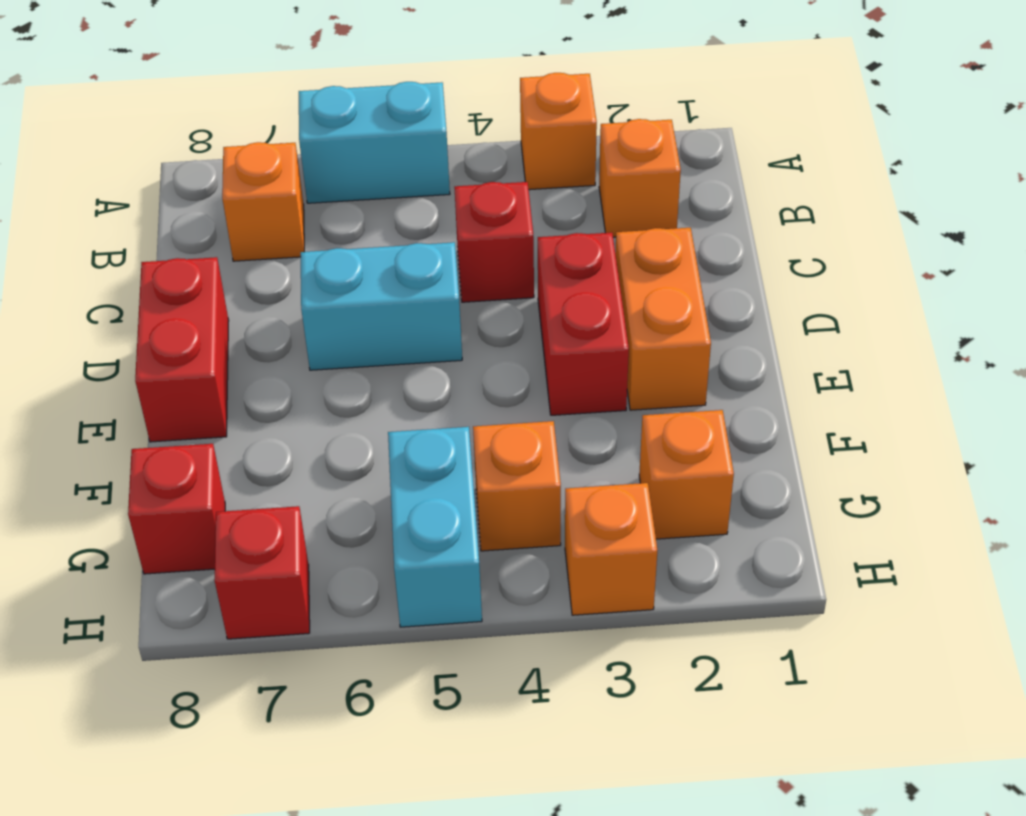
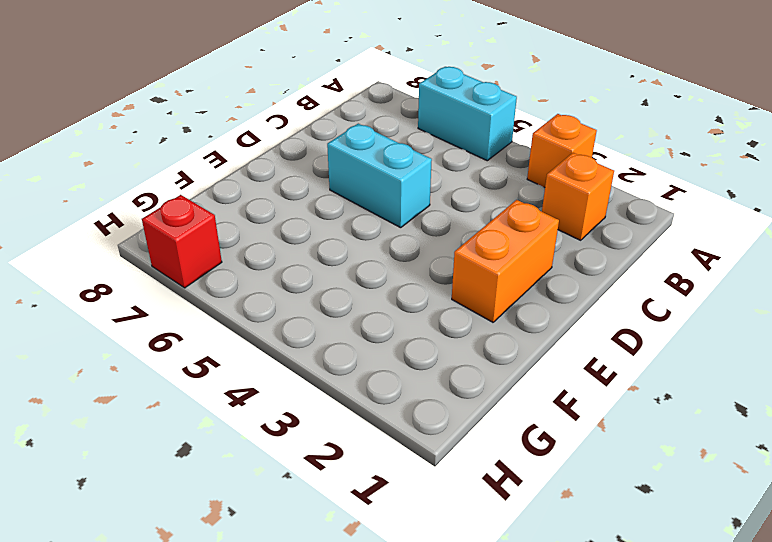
none -> orange brick B7 level 1
none -> red brick C4 level 1
none -> red brick D3:E3 level 1

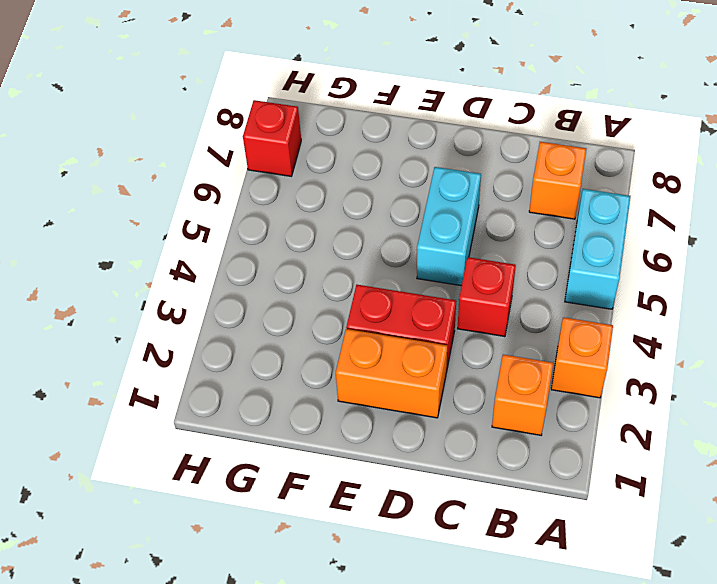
none -> red brick D8:E8 level 1
none -> orange brick G2 level 1
none -> orange brick G4 level 1

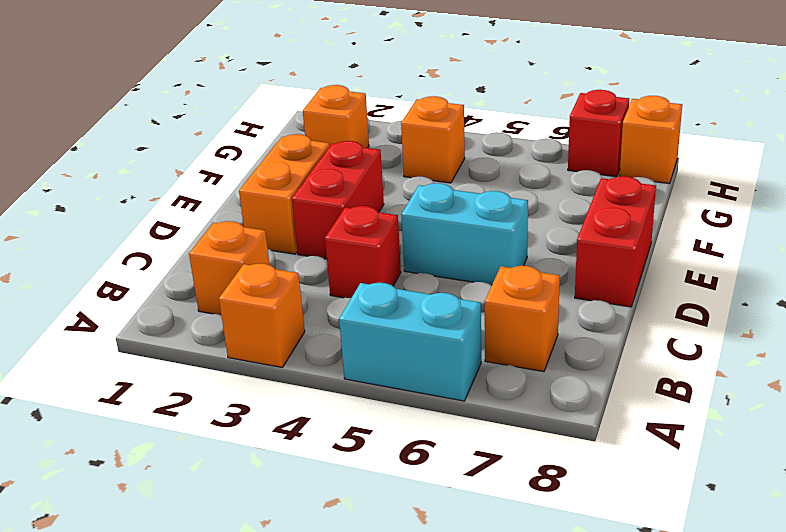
orange brick H8 level 1 -> orange brick H3 level 1
none -> cyan brick G5:H5 level 1
none -> red brick G8 level 1

